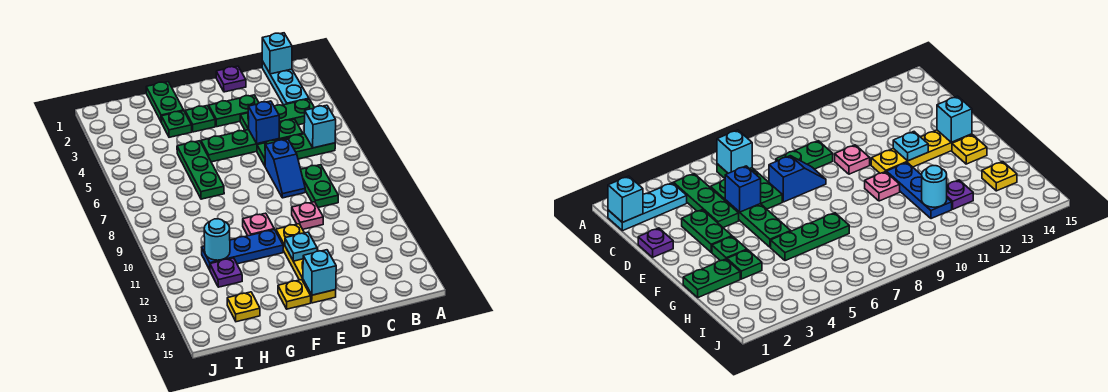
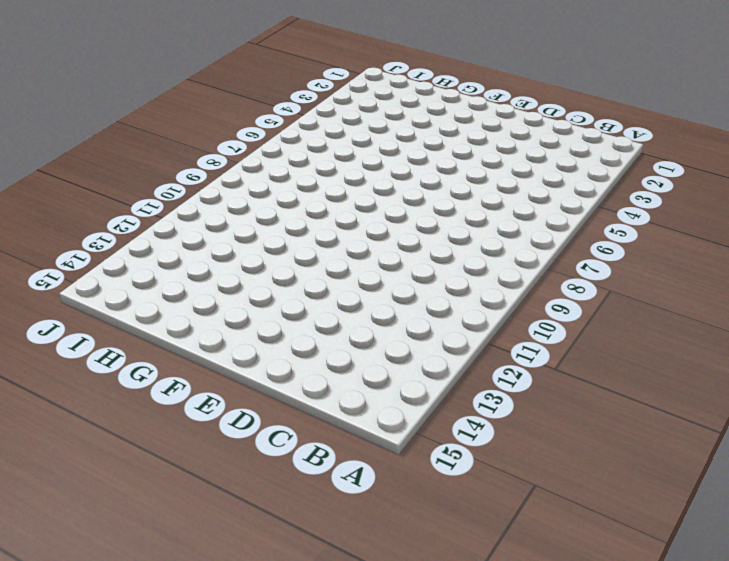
none -> cyan plate B1:B3 level 1
none -> green plate B4:D4 level 1
none -> green plate B6:D6 level 1

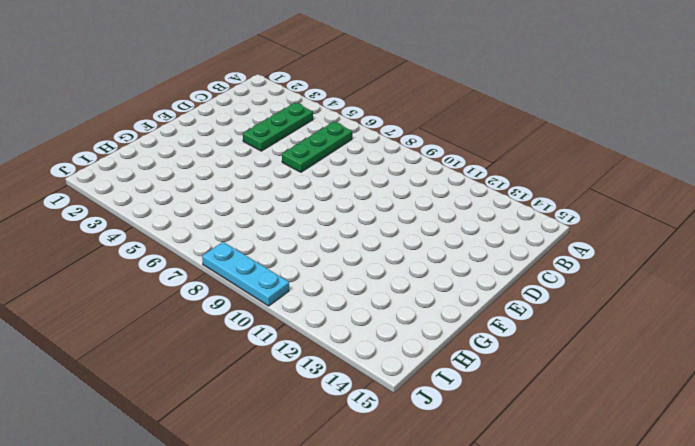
cyan plate J8:J10 level 1 -> cyan plate B1:B3 level 1
none -> green plate C5:F5 level 1
none -> green plate C8:C9 level 1
none -> purple plate D1 level 1

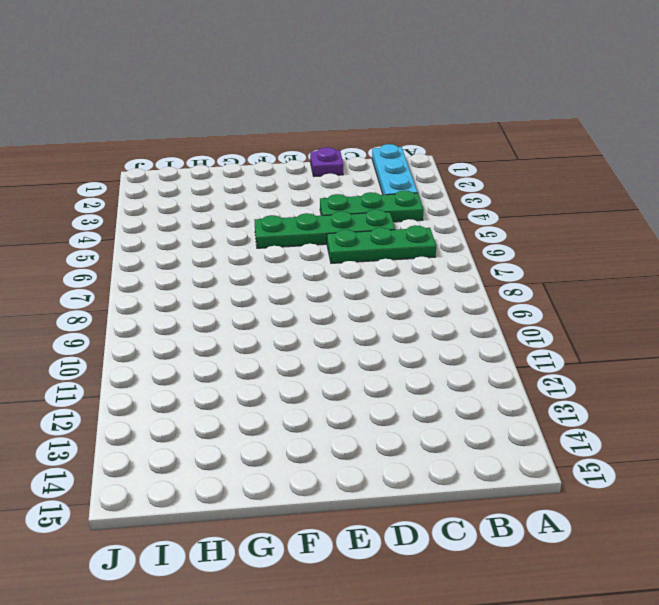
none -> green plate C8:C9 level 1
none -> green plate D3:E3 level 1
none -> blue slope D7:D8 level 1 top 7

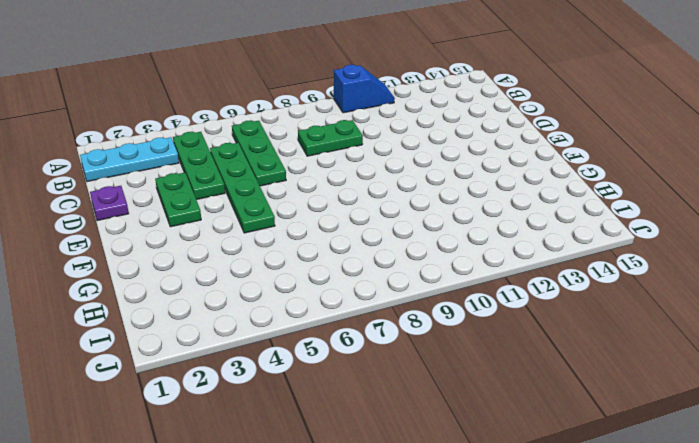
blue slope A10:A11 level 1 top 10 -> blue slope D7:D8 level 1 top 7
none -> pink plate D10 level 1
none -> yellow plate E11:E14 level 1
none -> green plate F3 level 1

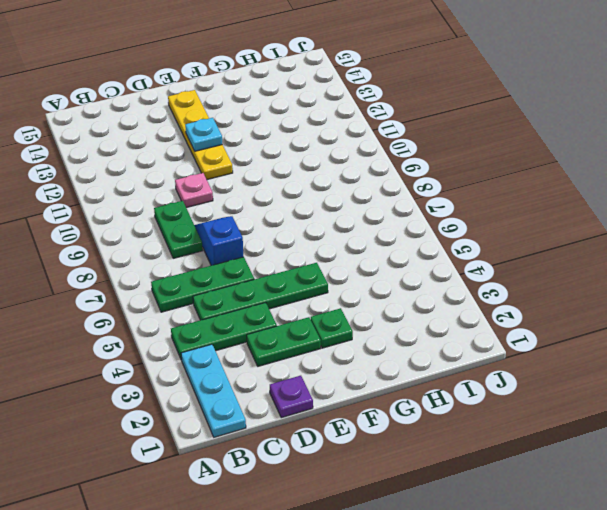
none -> pink plate F10 level 1
none -> blue plate F11:H11 level 1
none -> yellow plate F14 level 1

